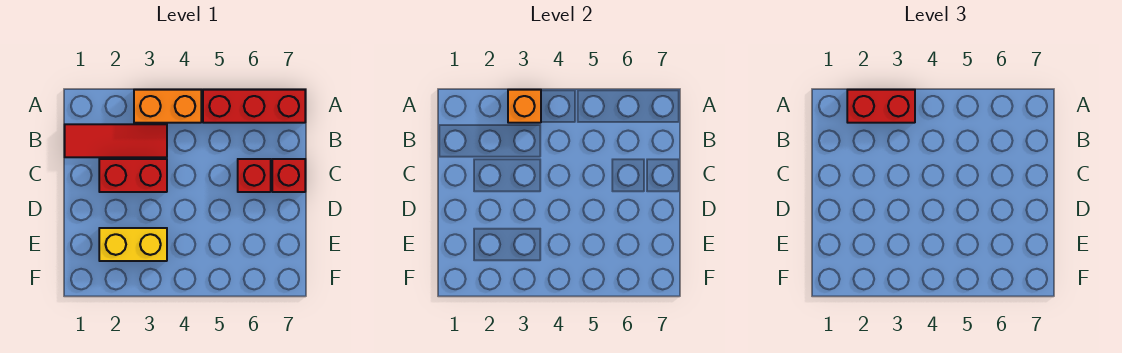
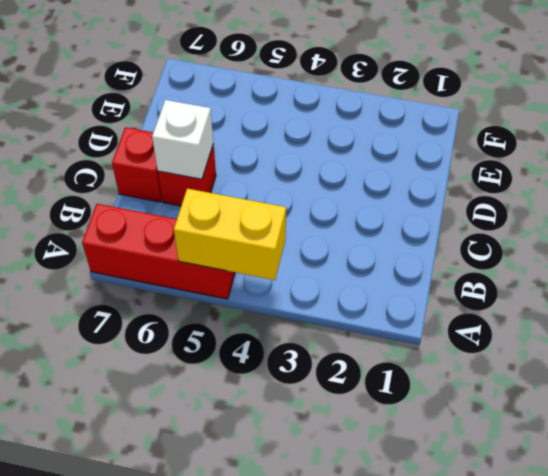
yellow brick A4:A5 level 2 -> yellow brick E2:E3 level 1
white brick C6 level 2 -> none
none -> orange brick A3:A4 level 1
none -> red tile B1:B3 level 1

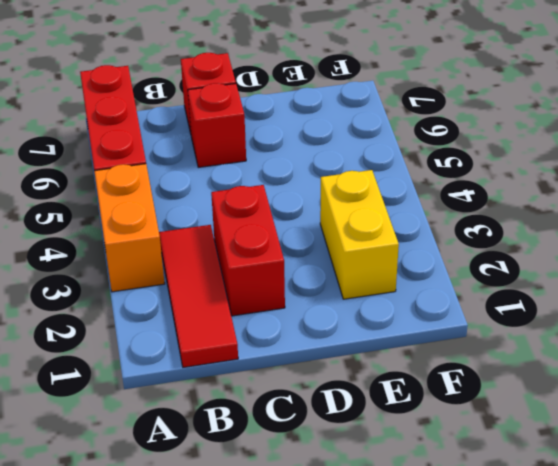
none -> orange brick A3 level 2
none -> red brick A2:A3 level 3

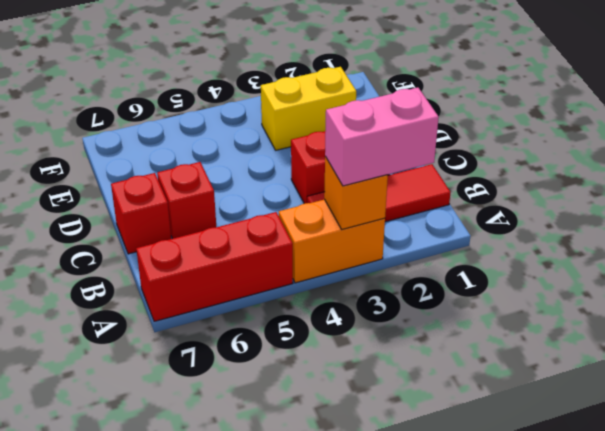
pink brick A2:A3 level 3 -> red brick A2:A3 level 3

